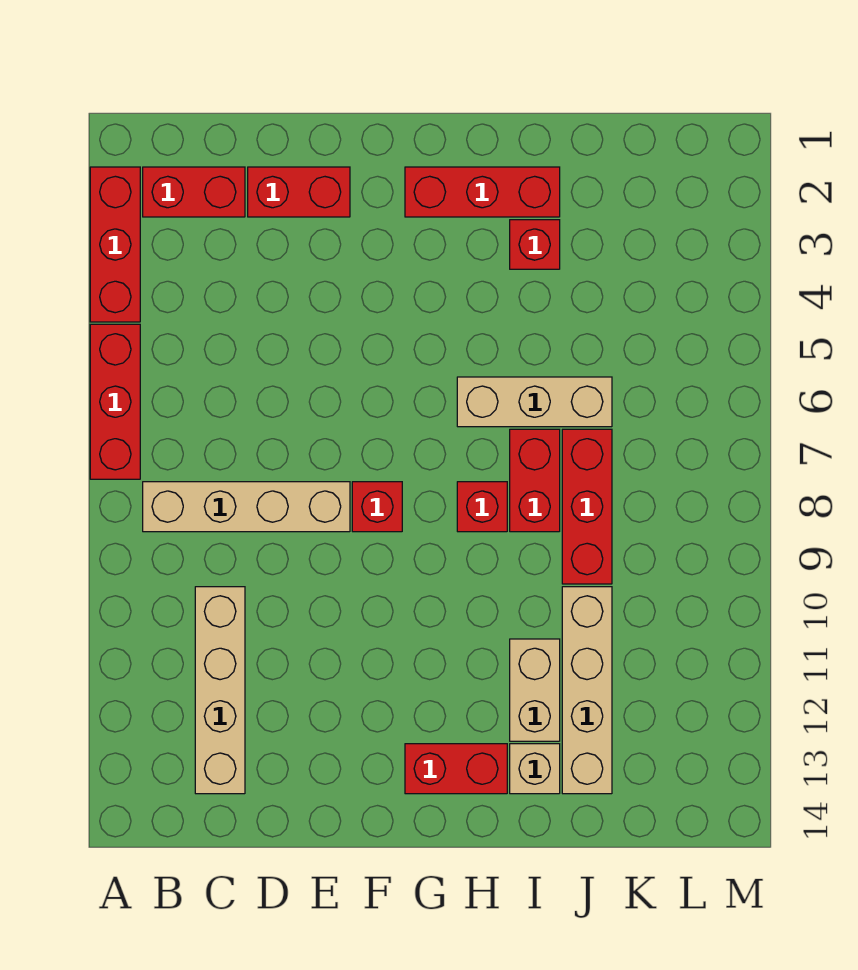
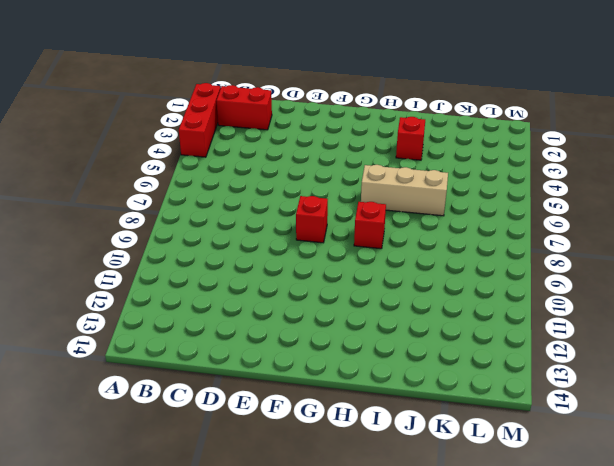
none -> red brick A5:A7 level 1
none -> tan brick B8:E8 level 1
none -> tan brick C10:C13 level 1

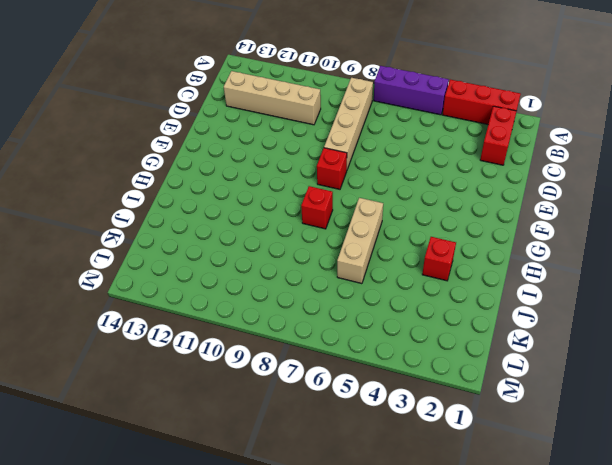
purple brick A5:A7 level 1 -> red brick A5:A7 level 1
none -> red brick D2:E2 level 1
none -> red brick G2:I2 level 1
none -> red brick G13:H13 level 1

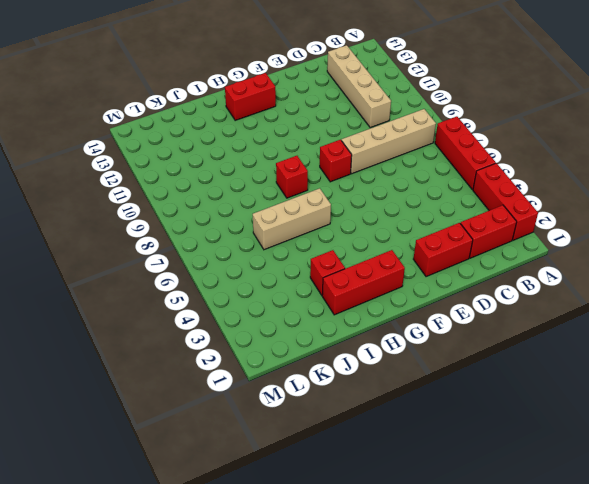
none -> red brick I7:I8 level 1
none -> tan brick I11:I12 level 1
none -> tan brick I13 level 1

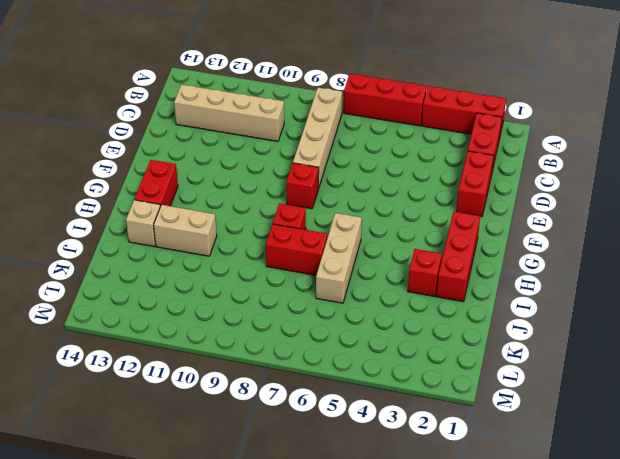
none -> red brick J7:J9 level 1
none -> tan brick J10:J13 level 1

